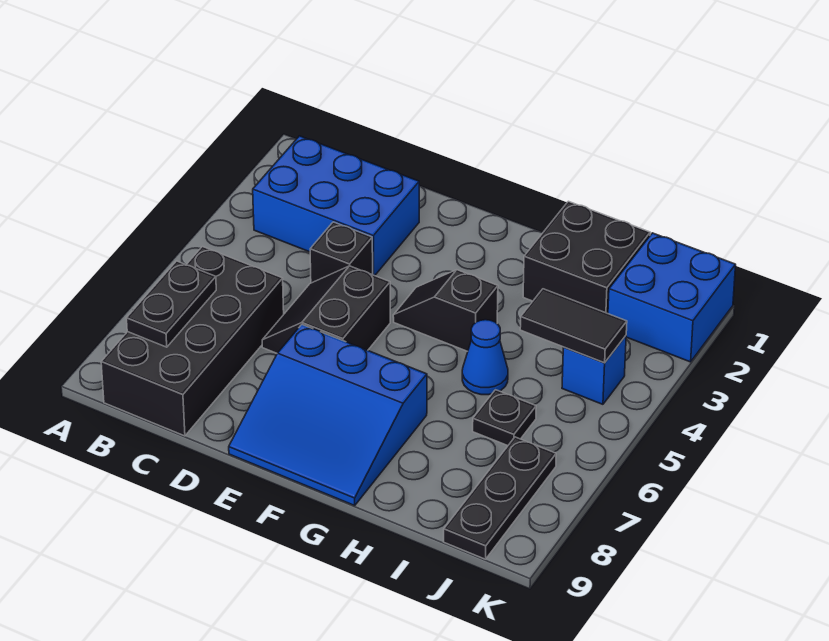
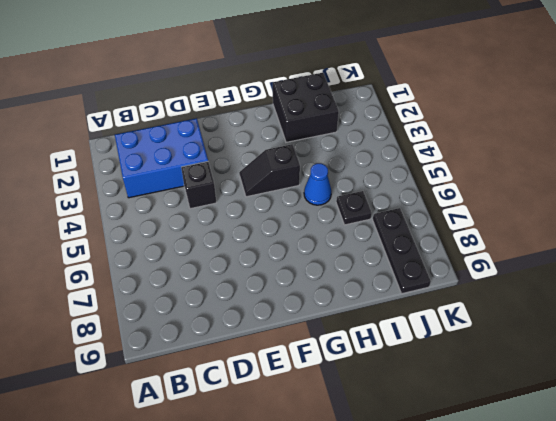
none -> black brick B6:C9 level 1
none -> black slope D5:E6 level 1 top E
none -> blue slope E7:G9 level 1 top 7

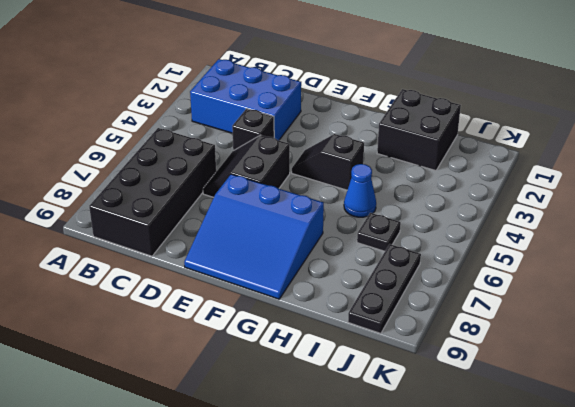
none -> blue brick J1:K2 level 1
none -> blue brick J4 level 1
none -> black plate B7:B8 level 2

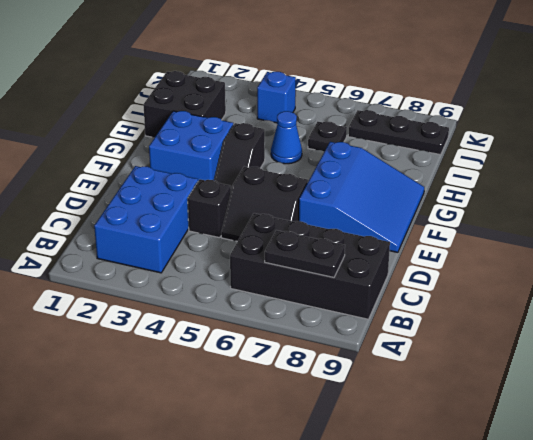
blue brick F2:G3 level 1 -> blue brick J1:K2 level 1
none -> black tile I4:J4 level 2

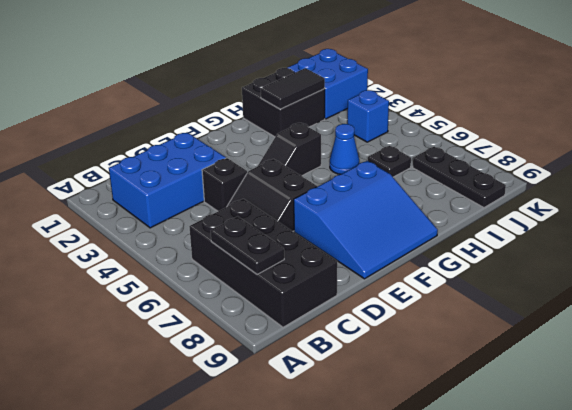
black tile H2:I2 level 2 -> black tile I4:J4 level 2

